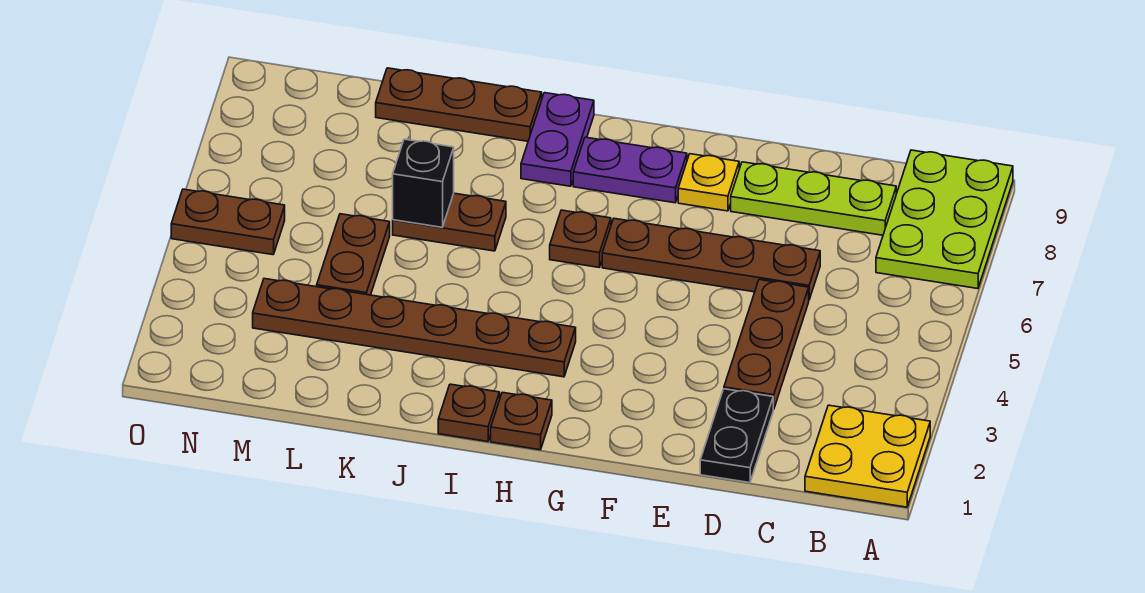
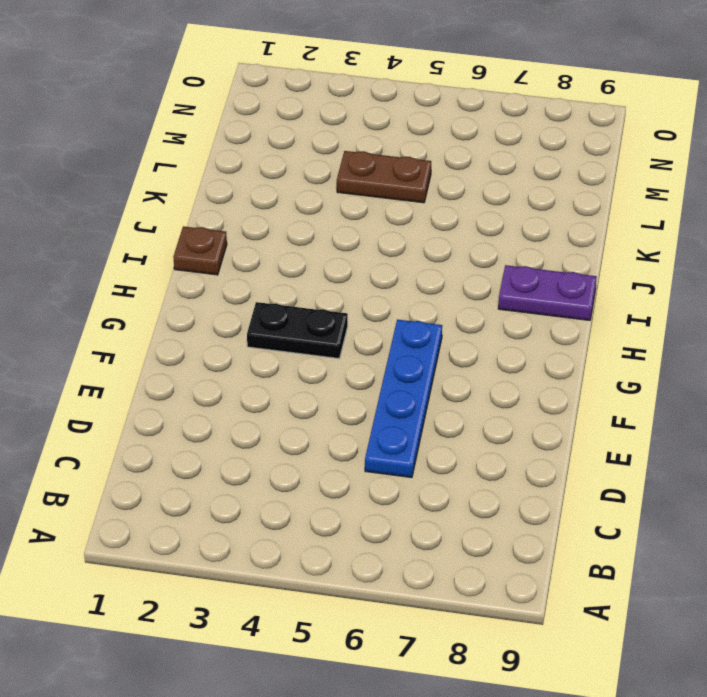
blue plate D6:G6 level 1 -> brown plate D6:G6 level 1
black plate G3:G4 level 1 -> black plate D1:D2 level 1
none -> yellow plate A1:B2 level 1
none -> lime plate A7:B9 level 1
none -> lime plate C8:E8 level 1

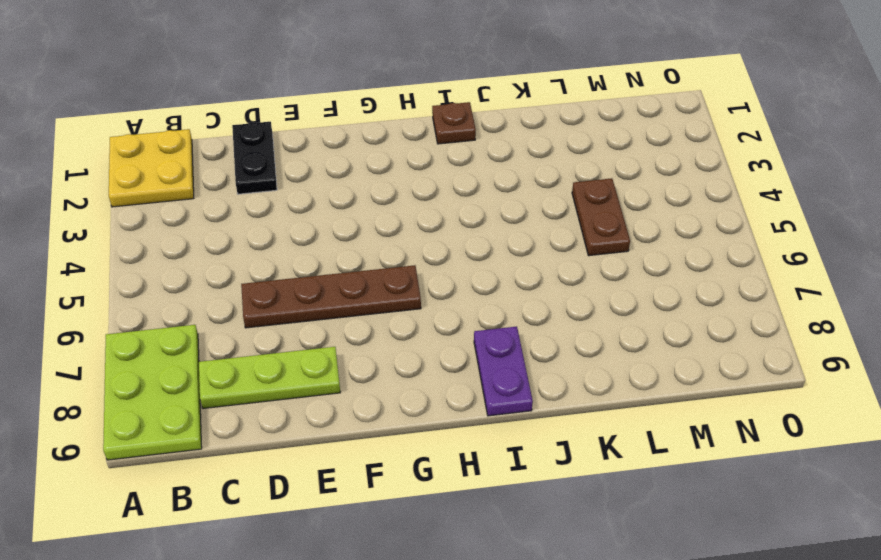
none -> brown plate D3:D5 level 1
none -> yellow plate F8 level 1
none -> purple plate G8:H8 level 1

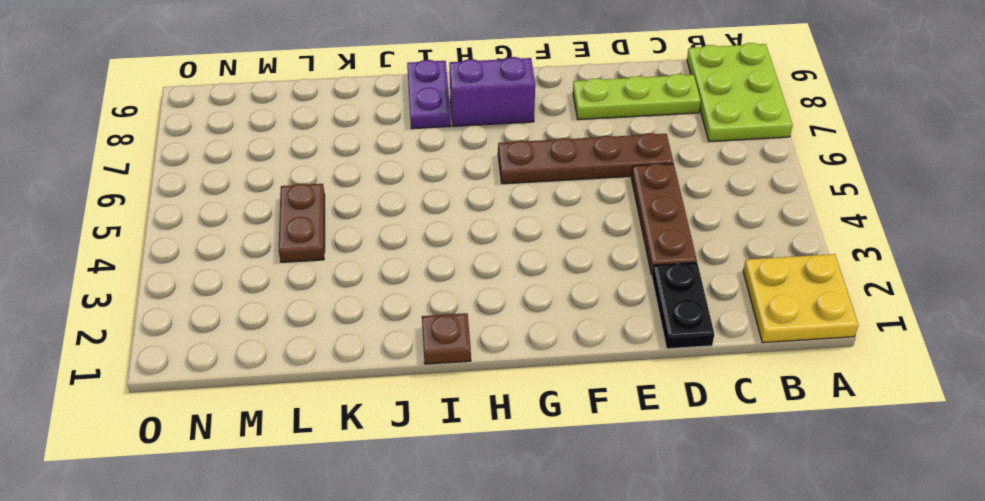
purple brick G8:H8 level 1 -> purple plate G8:H8 level 1
none -> yellow plate F8 level 1
none -> brown plate H1 level 1
none -> brown plate H3:M3 level 1

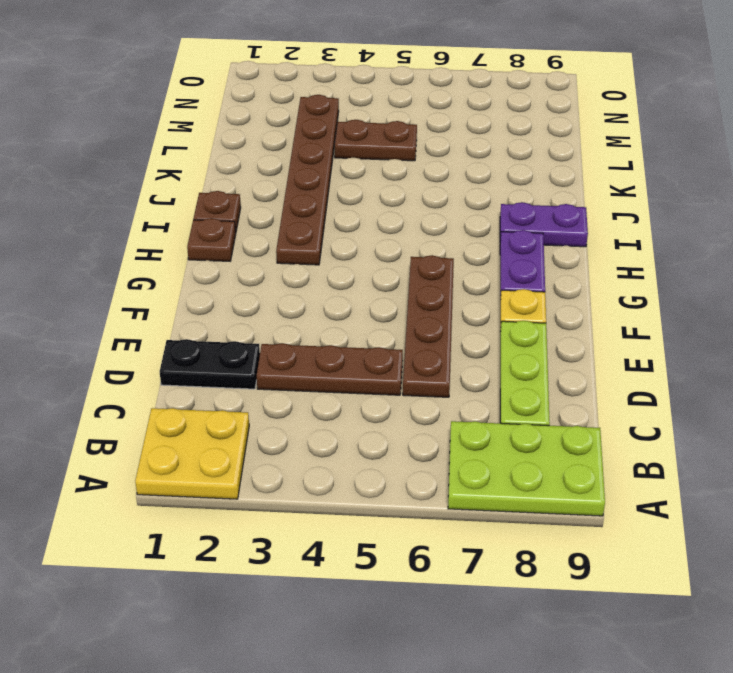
none -> brown plate H6 level 1
none -> brown plate J6:K6 level 1
none -> brown plate J9:L9 level 1

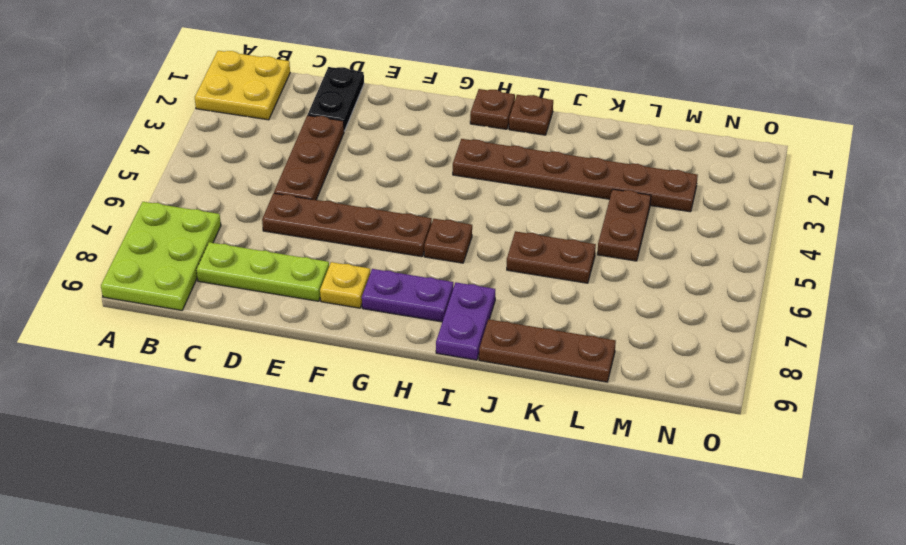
none -> brown plate N5:O5 level 1
none -> black brick K6 level 2

